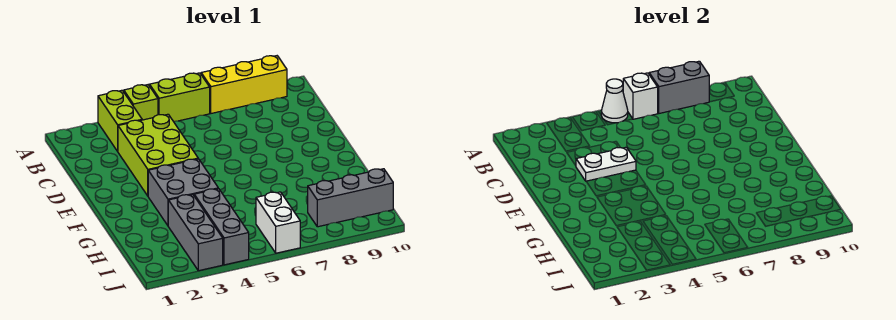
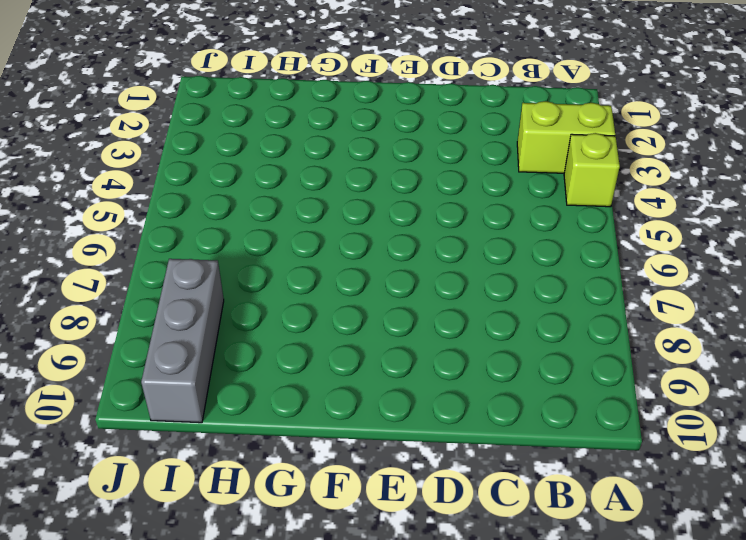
none -> lime brick A5:A6 level 1
none -> yellow brick A7:A9 level 1
none -> lime brick C3:E4 level 1

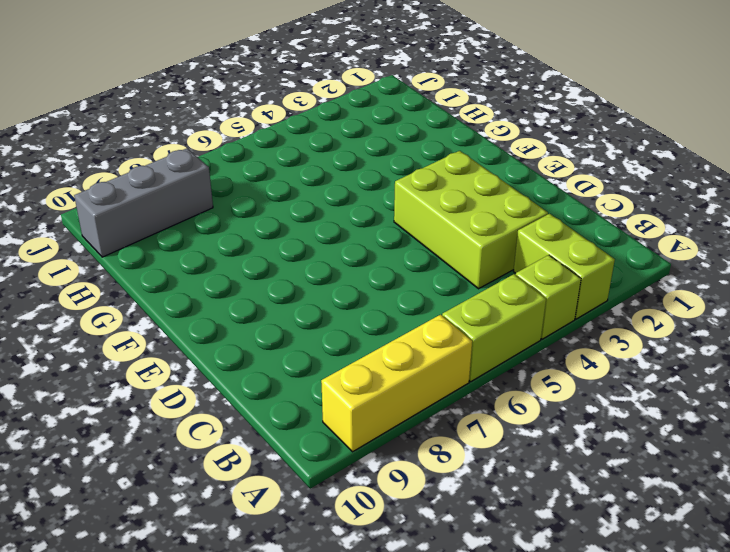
none -> grey brick F3:G4 level 1
none -> grey brick H3:J3 level 1
none -> grey brick H4:J4 level 1

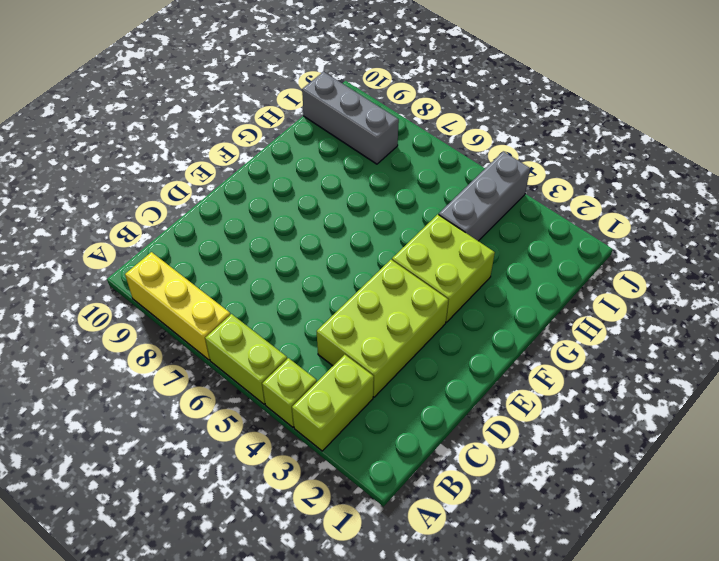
lime brick F3:G4 level 1 -> grey brick F3:G4 level 1
none -> grey brick H3:J3 level 1
none -> white brick I6:J6 level 1
none -> white cone A5 level 2

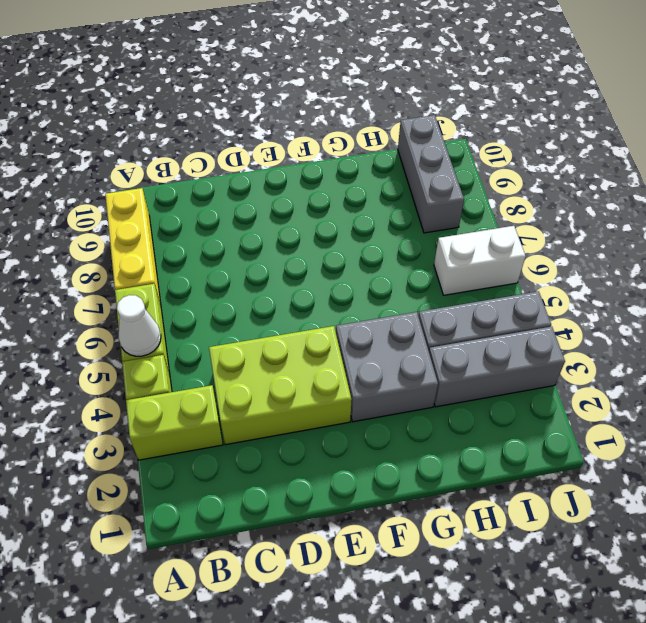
none -> white brick A6 level 2
none -> grey brick A7:A8 level 2
none -> white plate D3:D4 level 2

